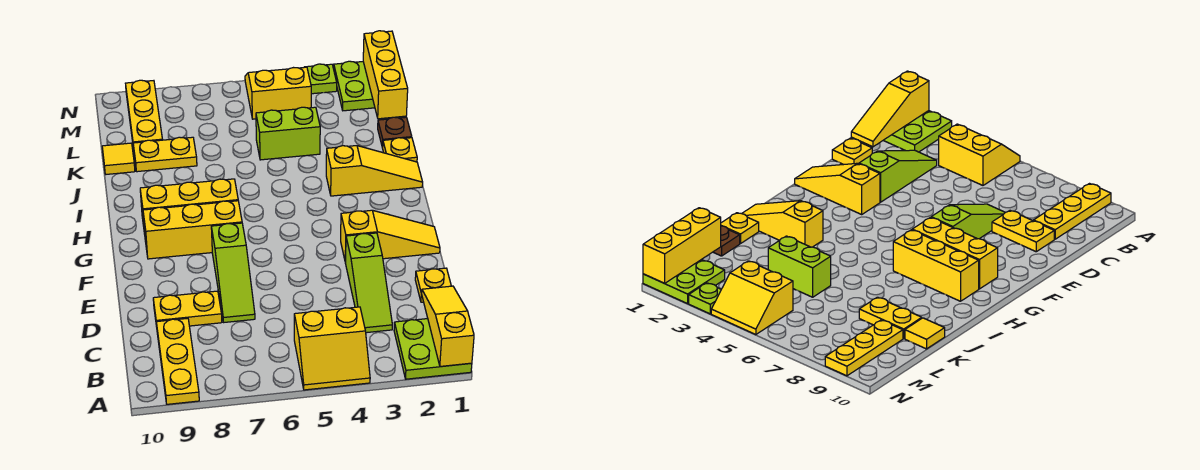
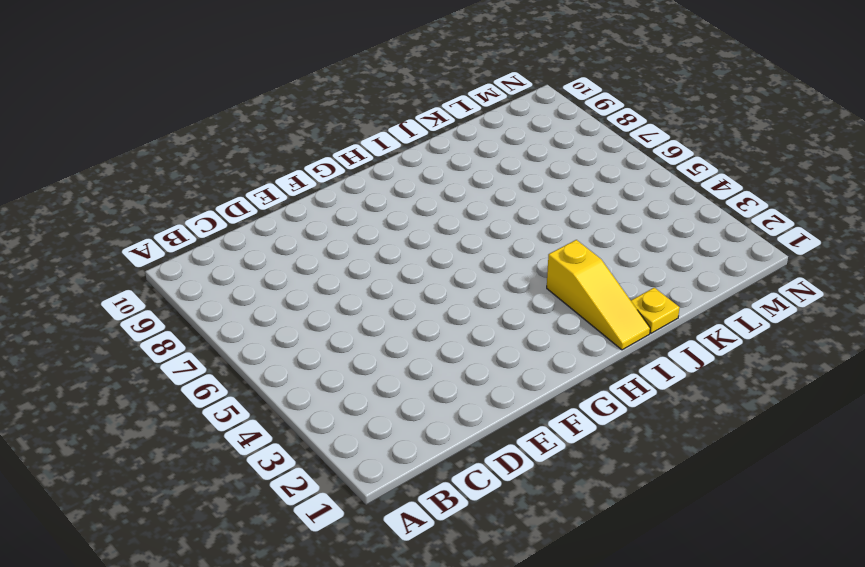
none -> lime plate A1:B2 level 1
none -> yellow slope A4:B5 level 1 top B
none -> yellow plate A9:C9 level 1

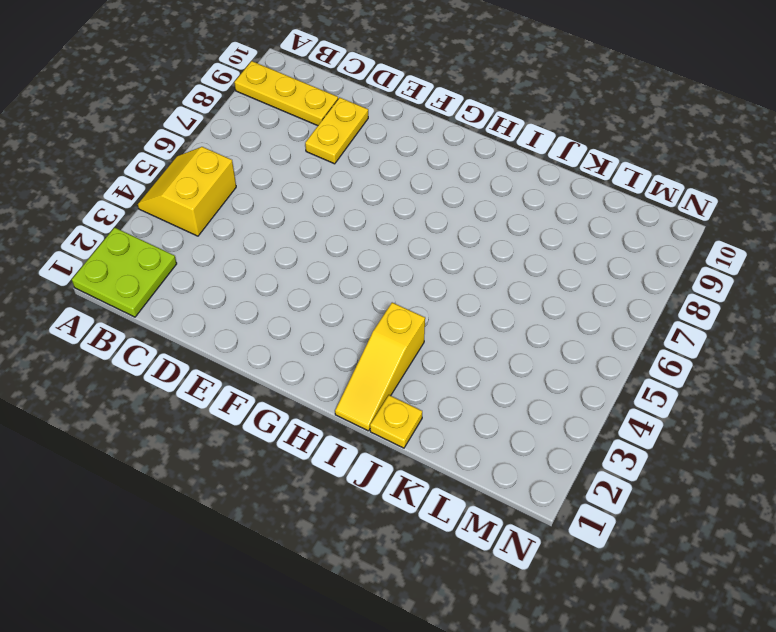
none -> lime slope C3:E3 level 1 top E
none -> yellow plate D1 level 1
none -> lime slope D7:F7 level 1 top F

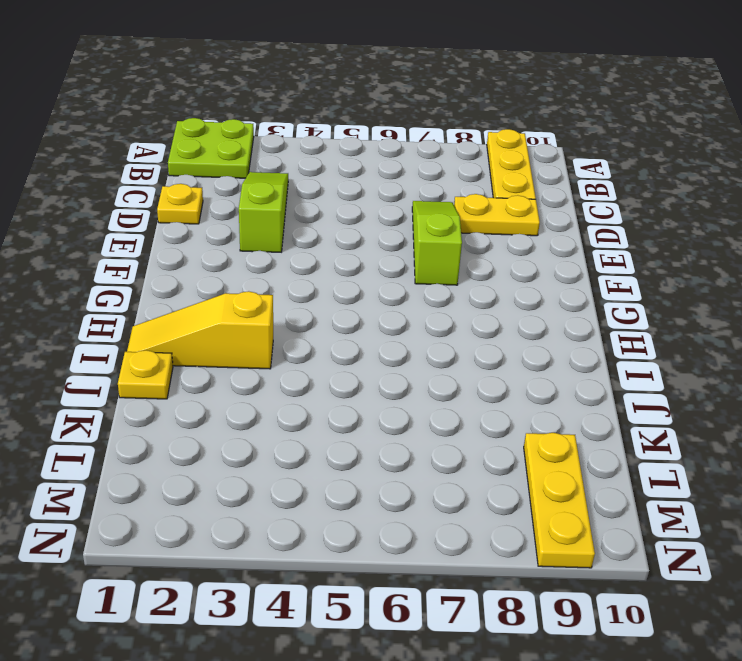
none -> yellow slope A4:B5 level 1 top B
none -> yellow slope F1:F3 level 1 top 3
none -> yellow brick G7:G9 level 1

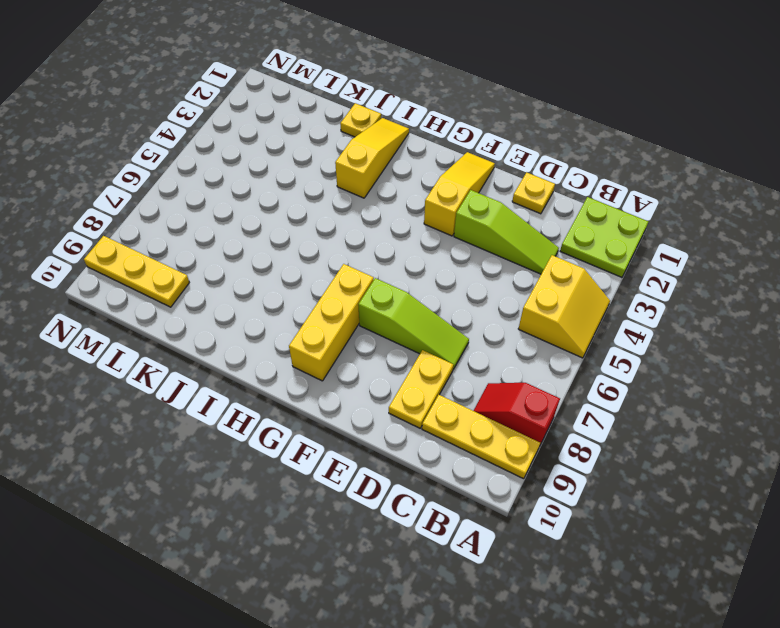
red slope A8:B8 level 1 top A -> none
none -> yellow brick H7:H9 level 1
none -> brown plate K1 level 1
none -> lime brick K4:K5 level 1

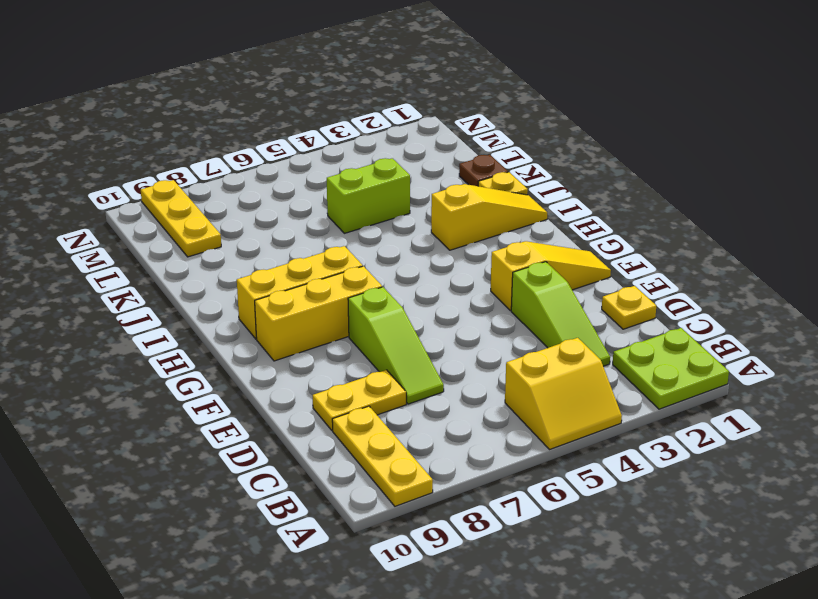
none -> yellow plate K8:K9 level 1
none -> yellow tile K10 level 1
none -> lime plate M1:N2 level 1

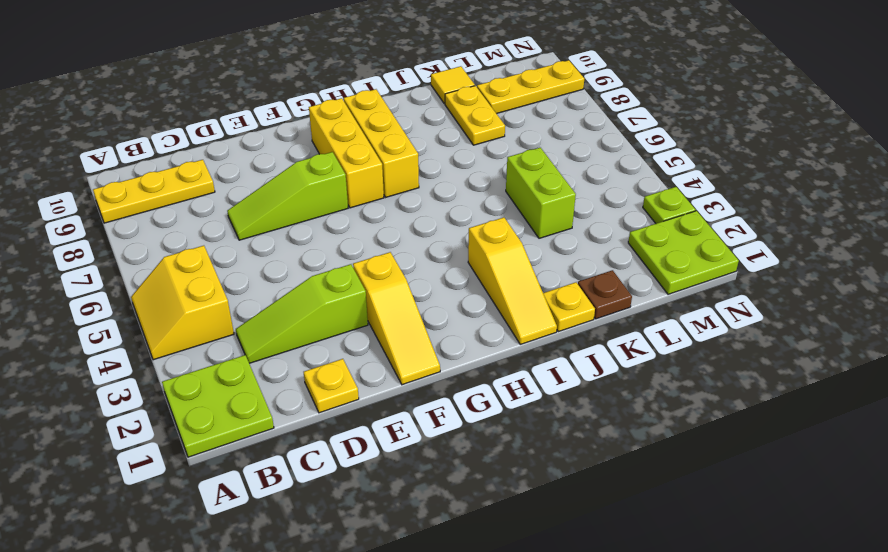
none -> yellow plate D8:D9 level 1
none -> yellow slope M4:N5 level 1 top M
none -> yellow slope A1:C1 level 2 top A

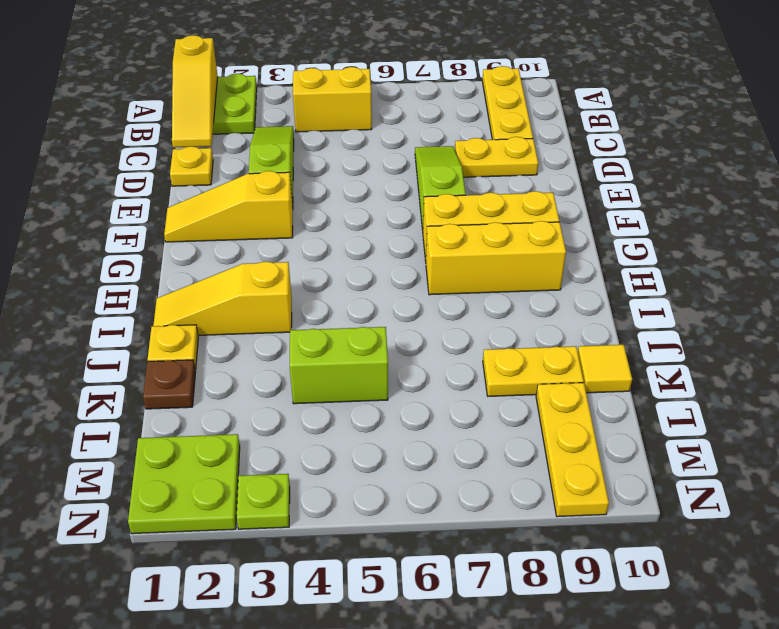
none -> yellow slope M4:N5 level 1 top M
none -> yellow brick L1:N1 level 2

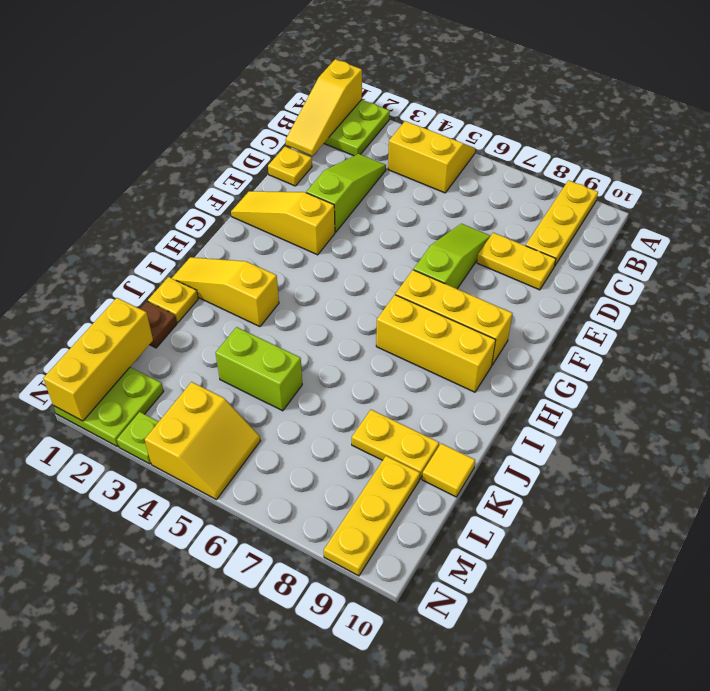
yellow slope M4:N5 level 1 top 4 -> yellow slope M4:N5 level 1 top M

